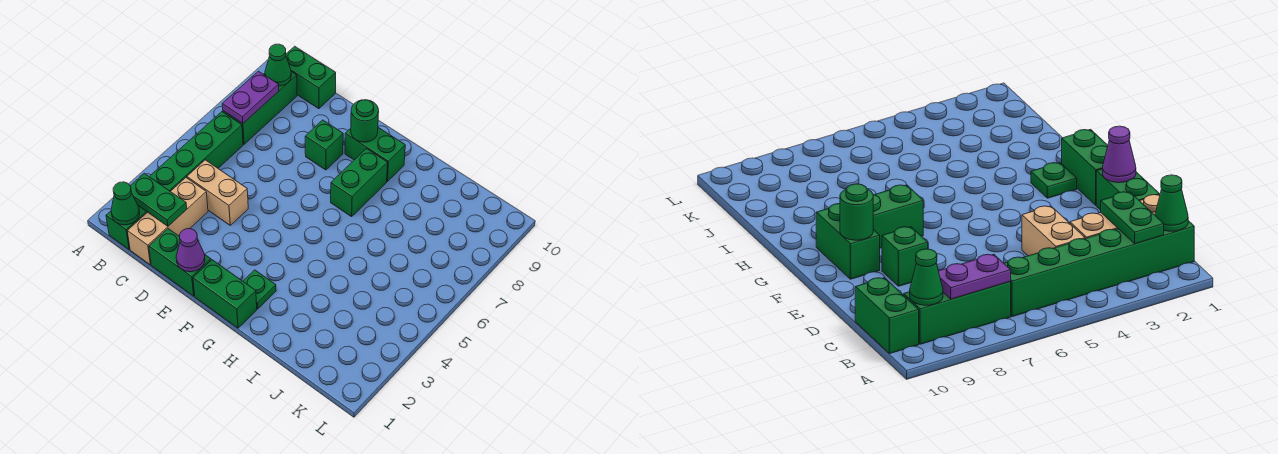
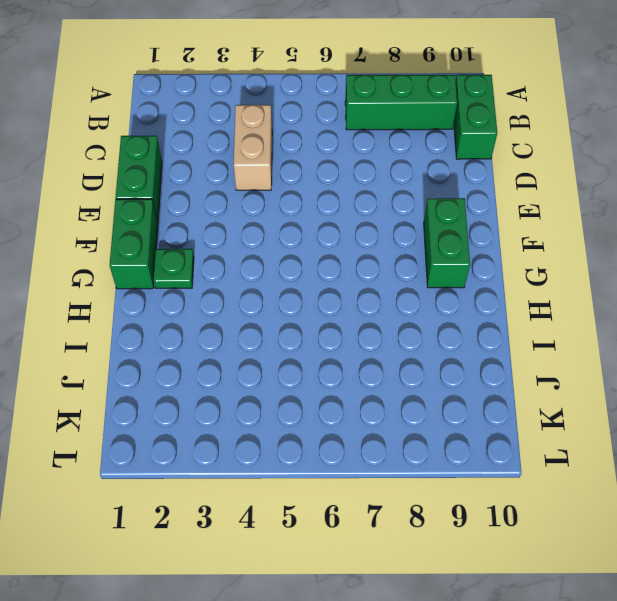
none -> green brick B1:B6 level 1
none -> tan brick C1:C3 level 1
none -> green brick E8 level 1

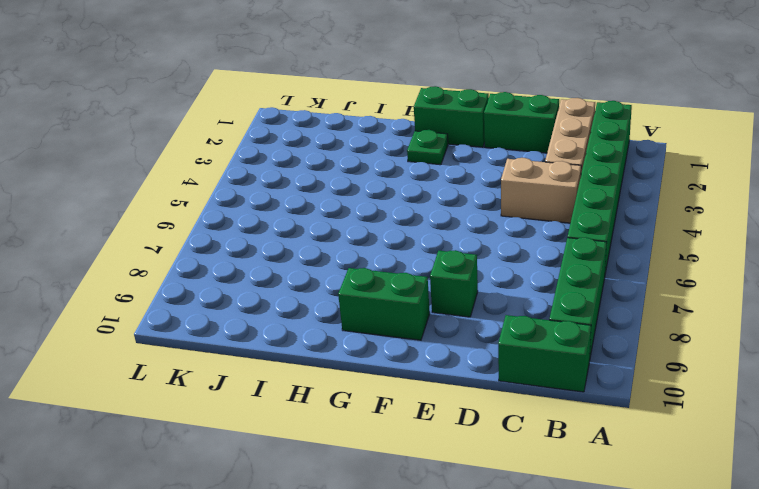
none -> green brick G7:G8 level 1
none -> green cone B1 level 2
none -> green plate B2:C2 level 2

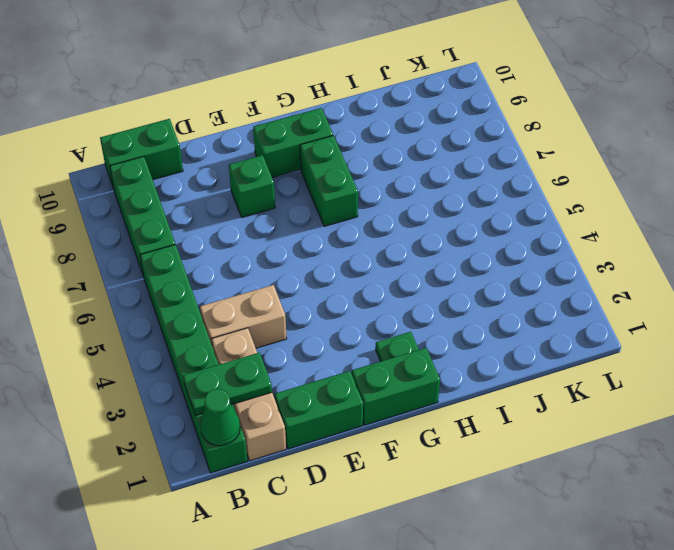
none -> purple plate B7:B8 level 2
none -> green cone B9 level 2
none -> purple cone E1 level 2

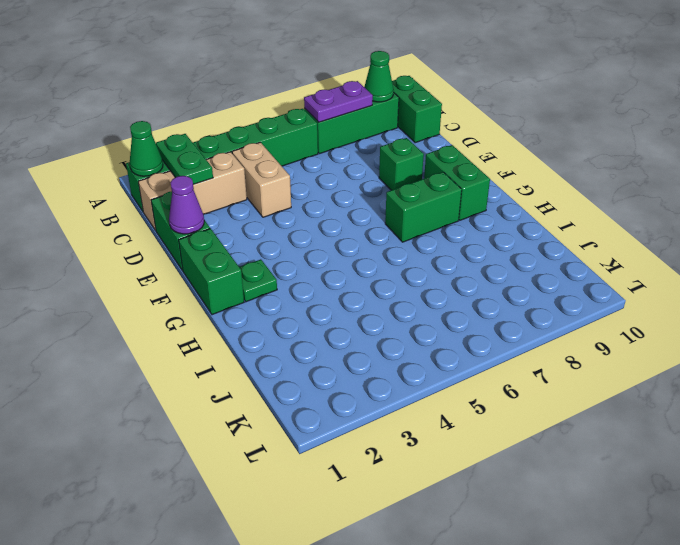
none -> green round brick F9 level 2

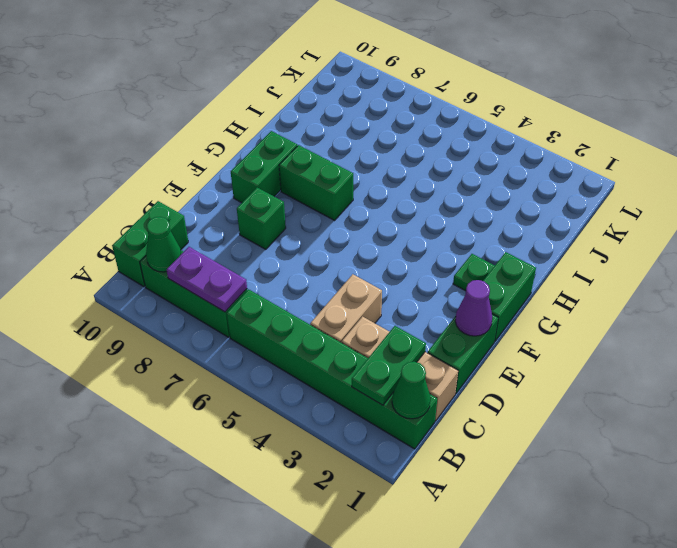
none -> green round brick F9 level 2

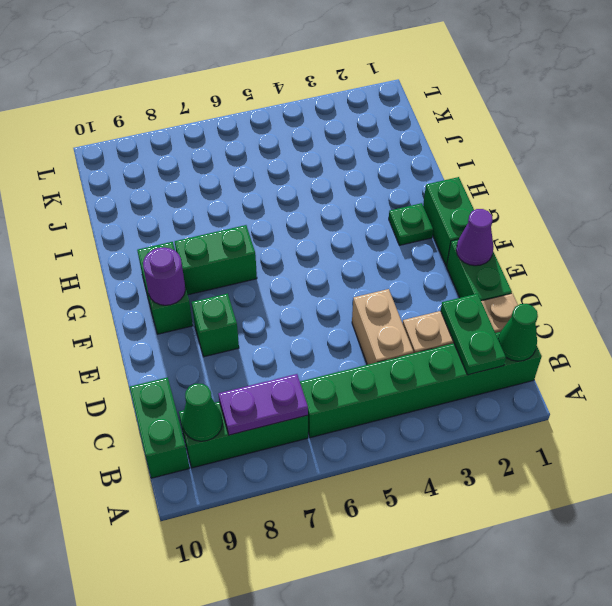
purple round brick F9 level 2 -> green round brick F9 level 2

